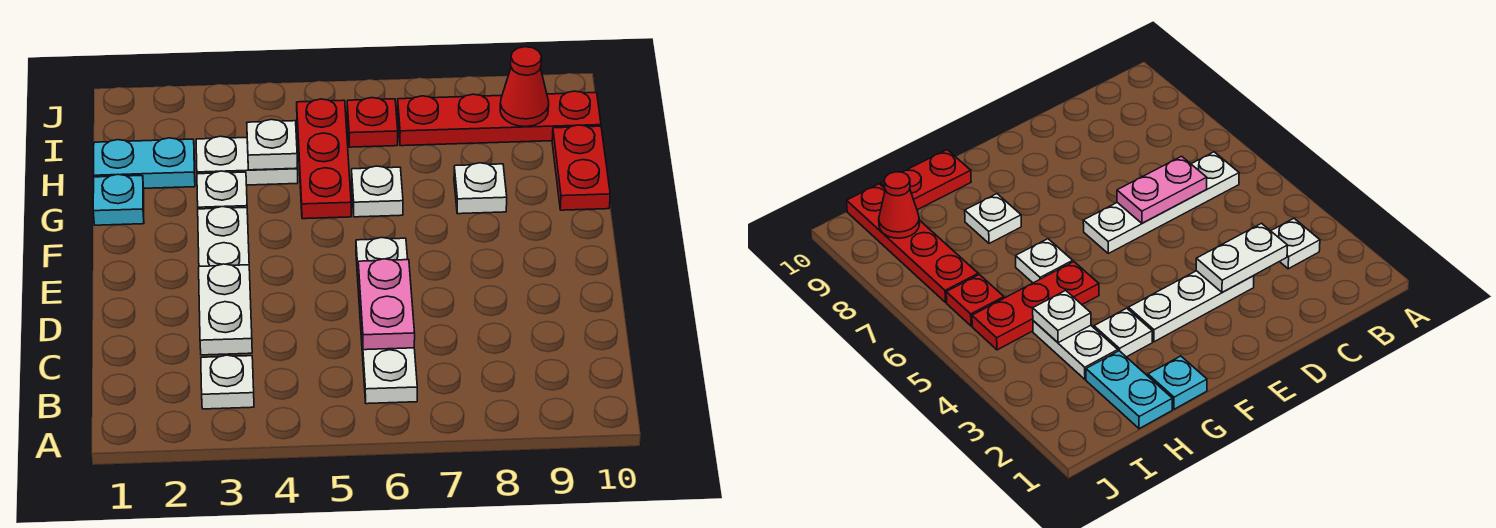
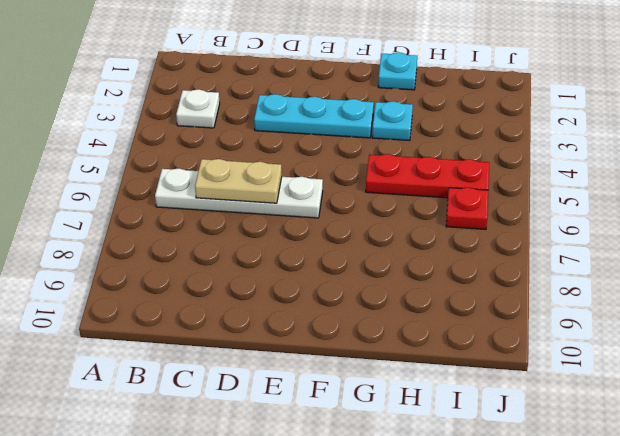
tan plate C6:D6 level 2 -> pink plate C6:D6 level 2
cyan plate D3:F3 level 1 -> white plate D3:F3 level 1
cyan plate G3 level 1 -> white plate G3 level 1
none -> white plate G6 level 1
none -> white plate G8 level 1
none -> red plate G10:H10 level 1

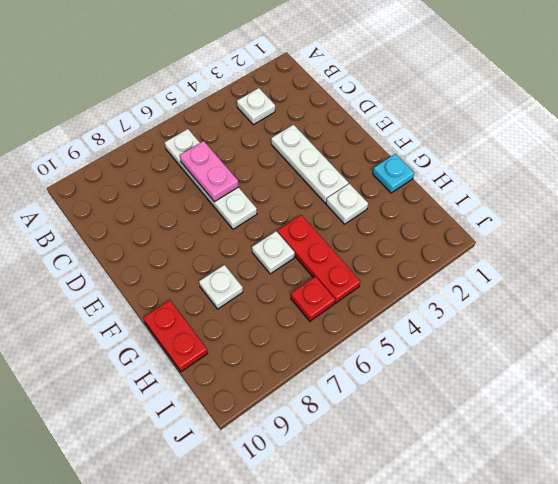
none -> cyan plate H1:H2 level 1
none -> white plate H3:H4 level 1
none -> red plate I7:I10 level 1

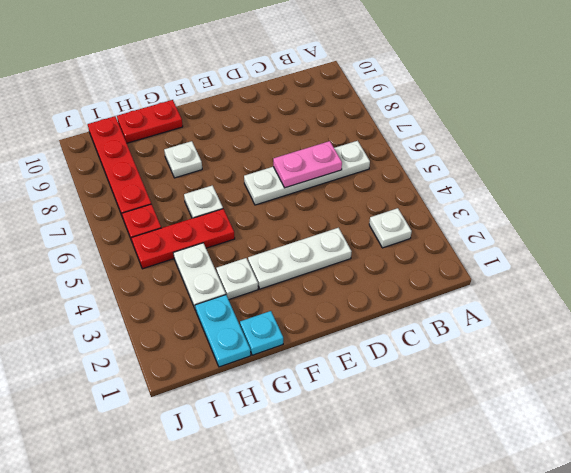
none -> white plate C3:D3 level 2
none -> white plate H4 level 2
none -> red cone I9 level 2

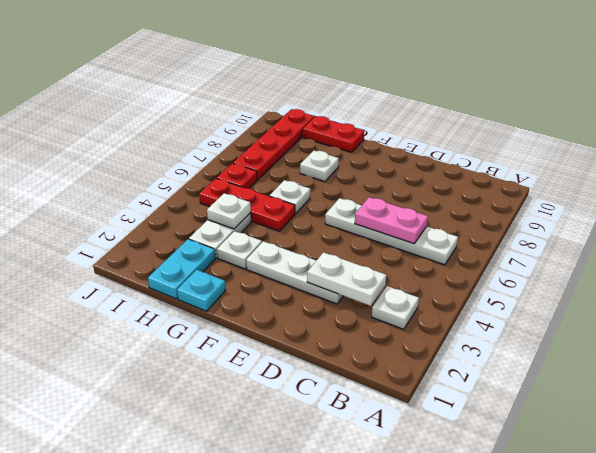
none -> red cone I9 level 2

